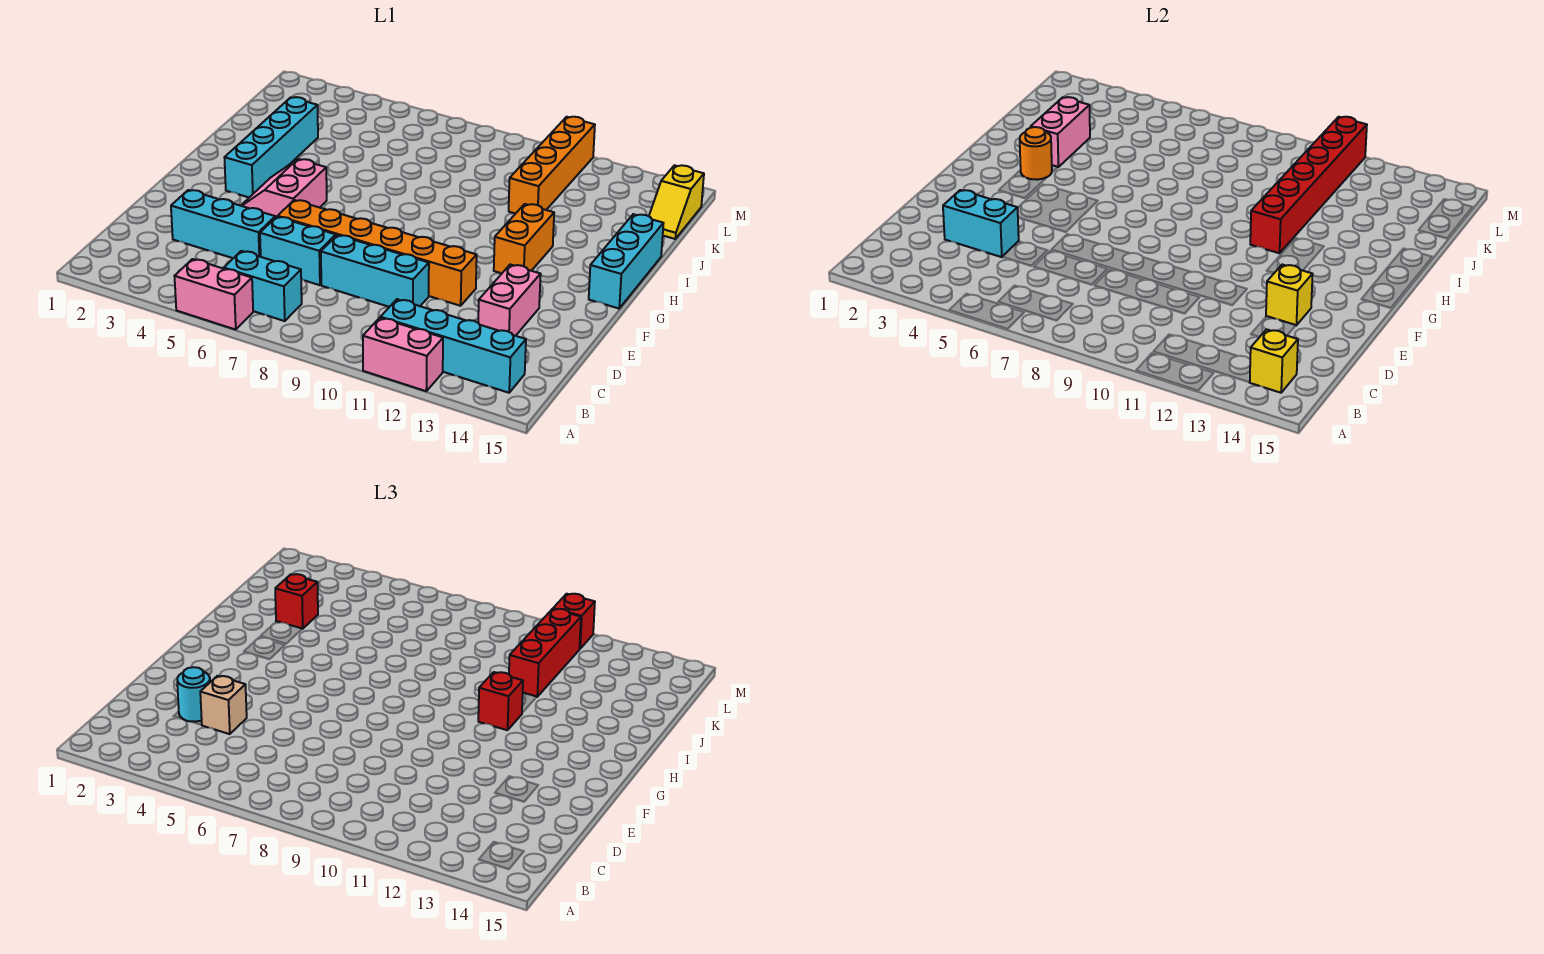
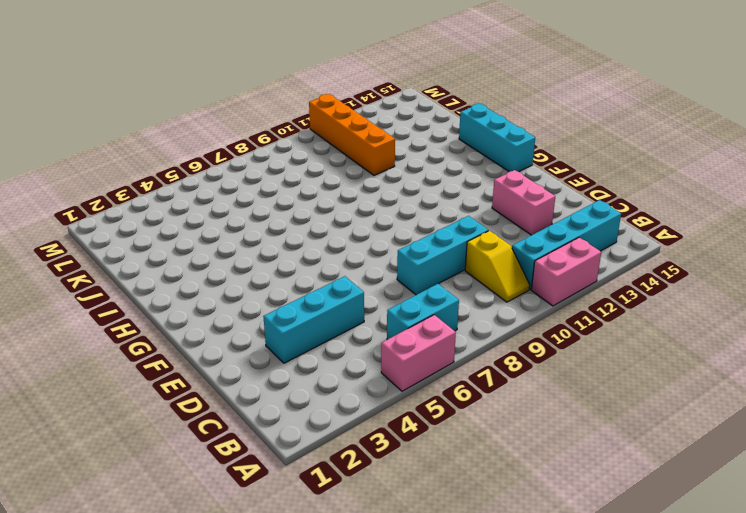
yellow slope B10:C10 level 1 top C -> yellow slope K15:L15 level 1 top L
none -> cyan brick D6:D7 level 1
none -> orange brick E6:E11 level 1
none -> pink slope F4:G5 level 1 top 5

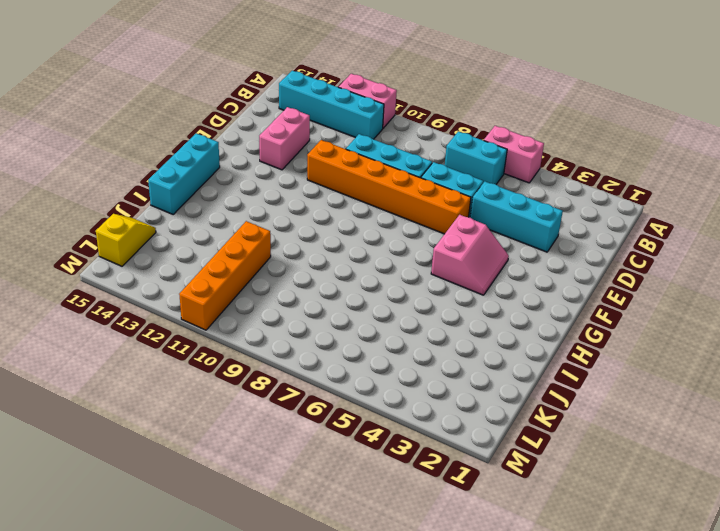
none -> cyan brick G3:J3 level 1
none -> orange brick G12:H12 level 1
none -> yellow brick B14 level 2

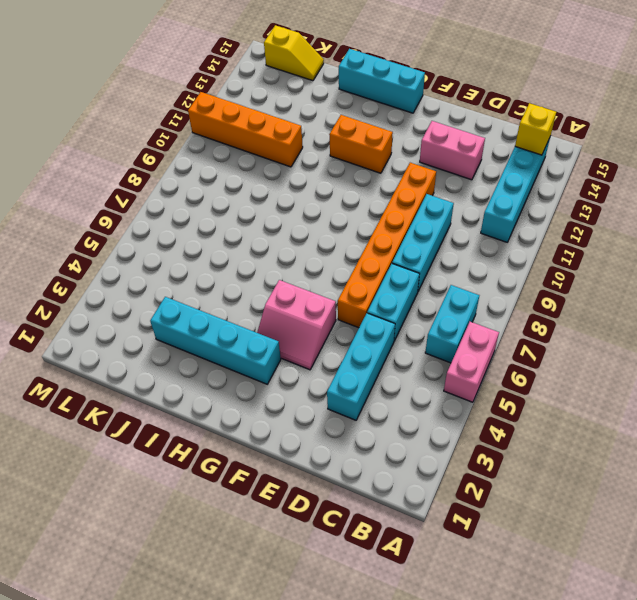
none -> pink brick A11:A12 level 1
none -> cyan brick D3:D4 level 2
none -> yellow brick E13 level 2

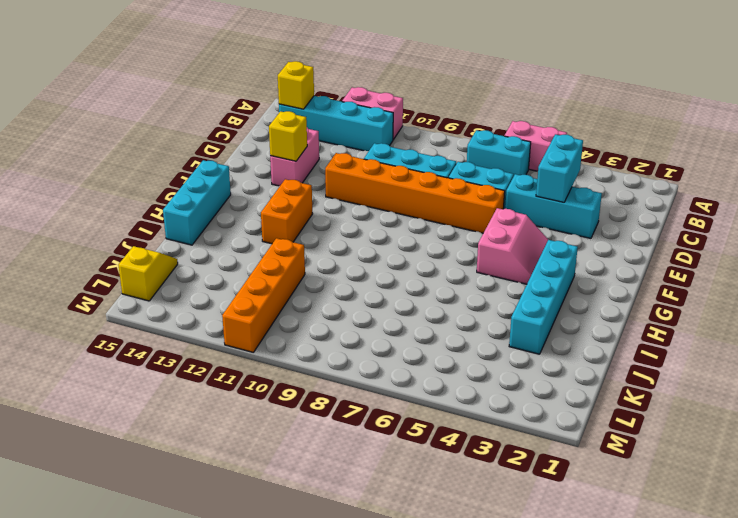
cyan brick C4:D4 level 2 -> cyan brick D3:D4 level 2
none -> orange round brick H3 level 2
none -> red brick H11:M11 level 2
none -> pink brick I3:J3 level 2

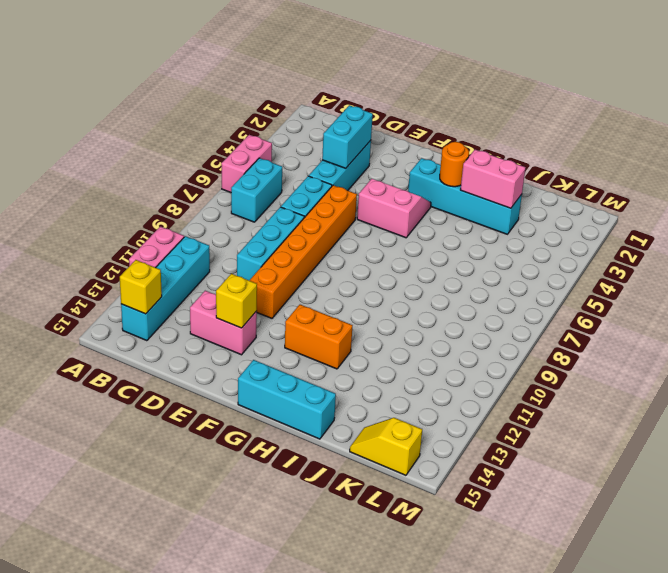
none -> orange brick J11:M11 level 1
none -> red brick H11:M11 level 2
none -> cyan round brick D3 level 3

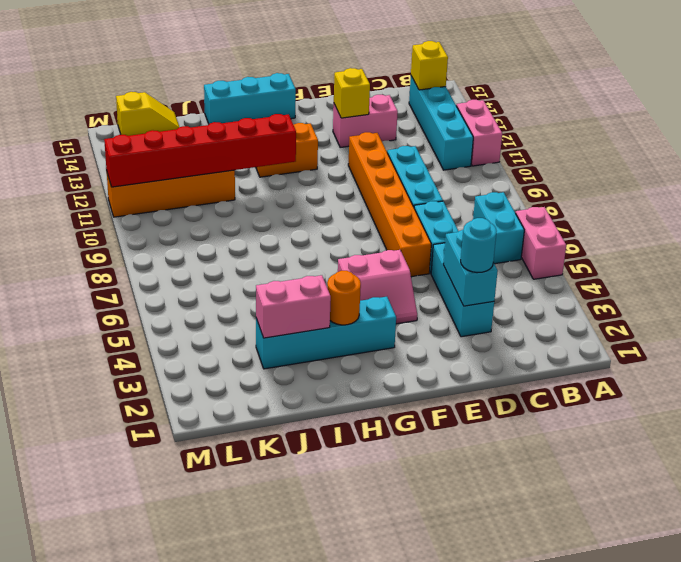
none -> tan brick D4 level 3
none -> red brick H11 level 3
none -> red brick J3 level 3

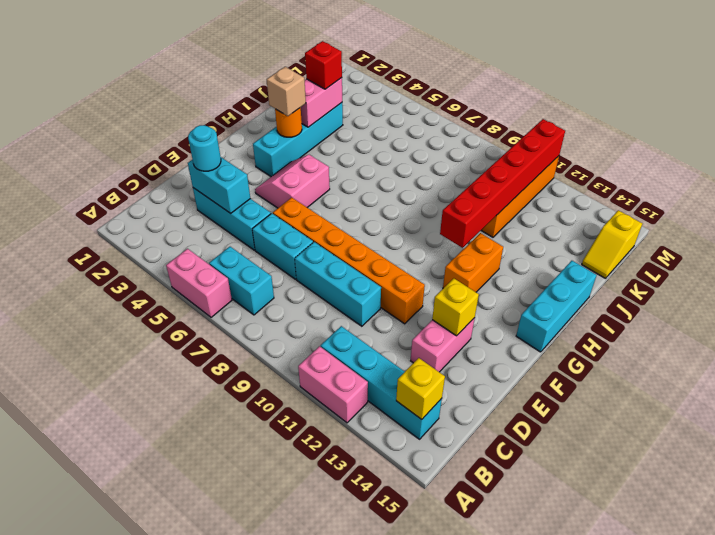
tan brick H3 level 3 -> tan brick D4 level 3
none -> red brick H11 level 3
none -> red brick J11:L11 level 3
none -> red brick M11 level 3

